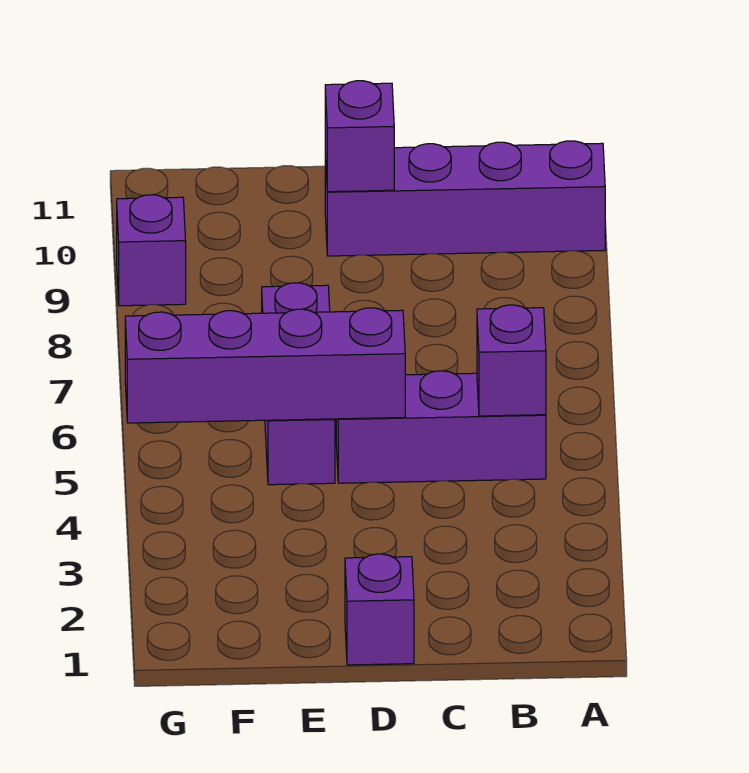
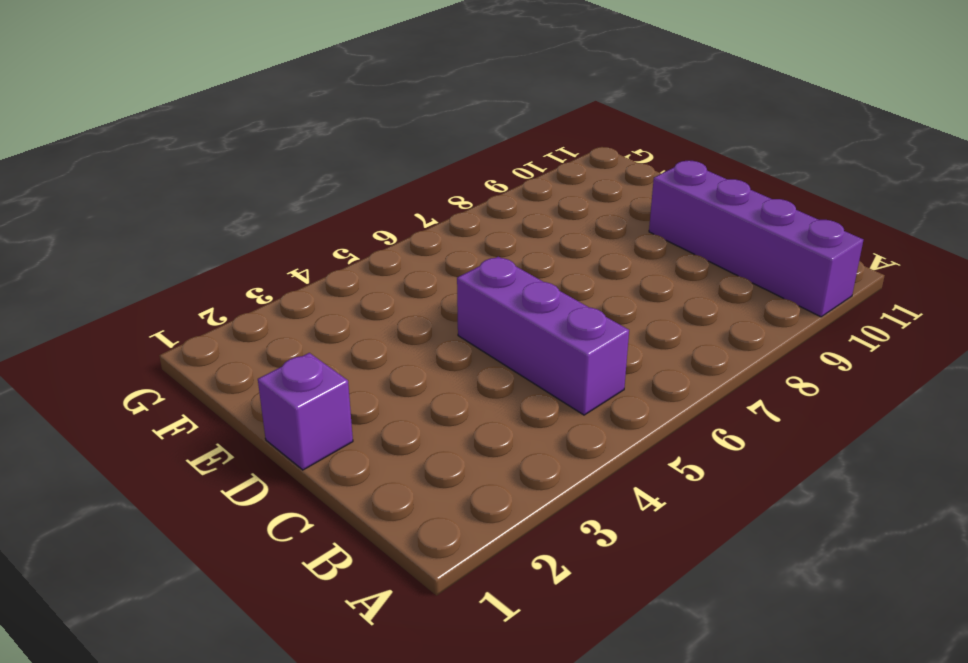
none -> purple brick E5:E7 level 1
none -> purple brick G9 level 1

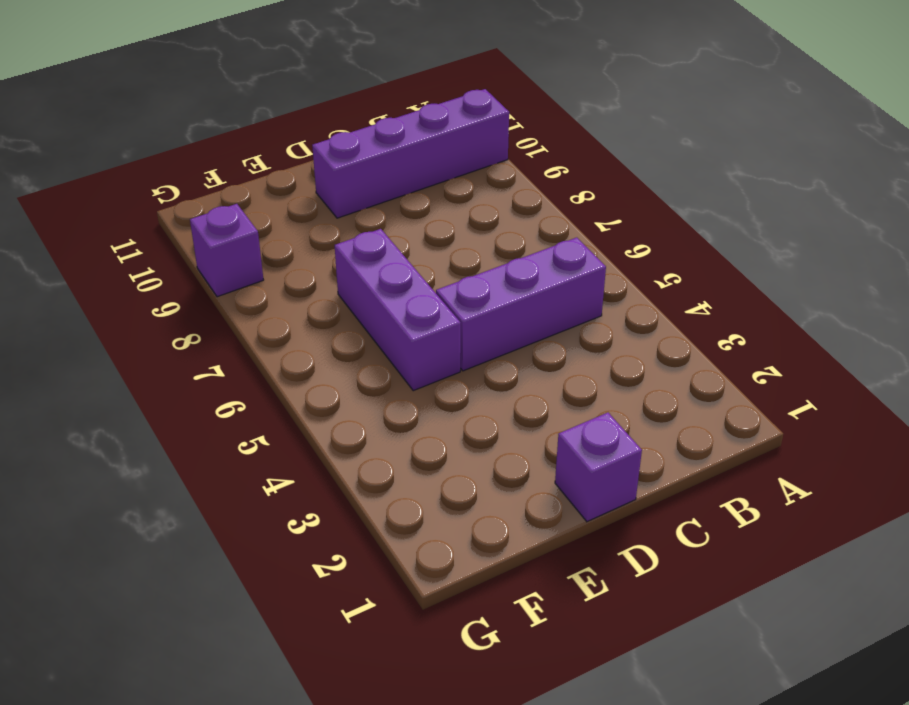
none -> purple brick B5 level 2
none -> purple brick D5:G5 level 2

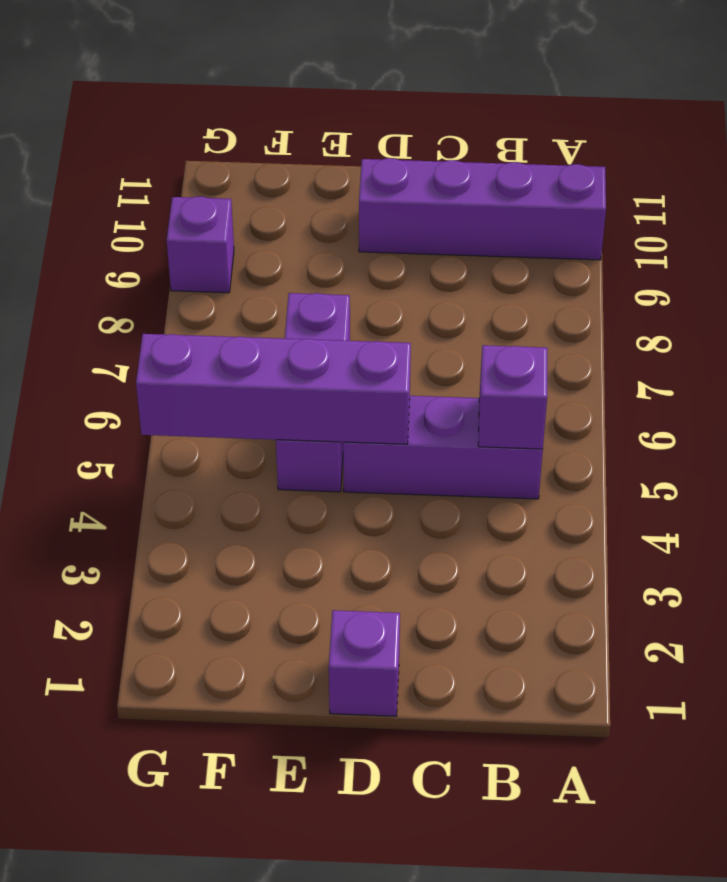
none -> purple brick D10 level 2

